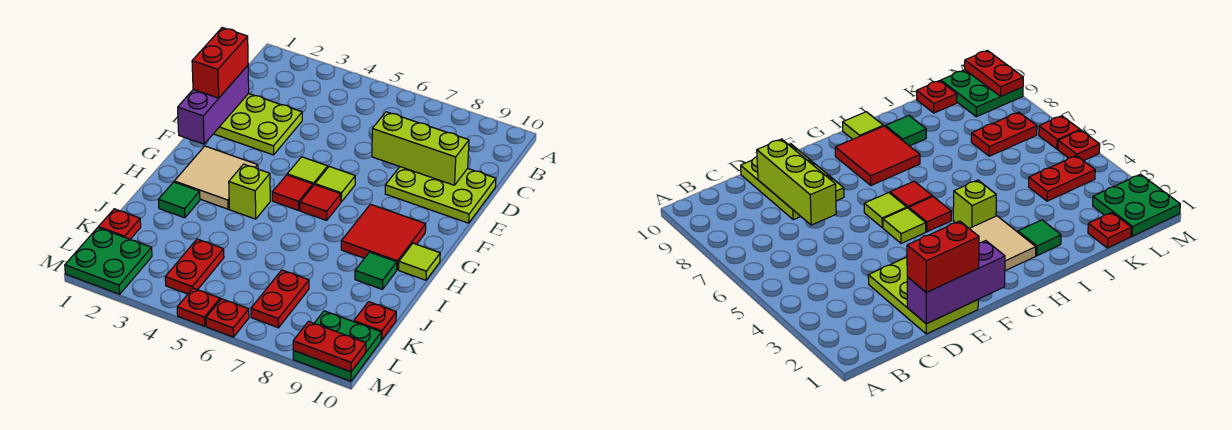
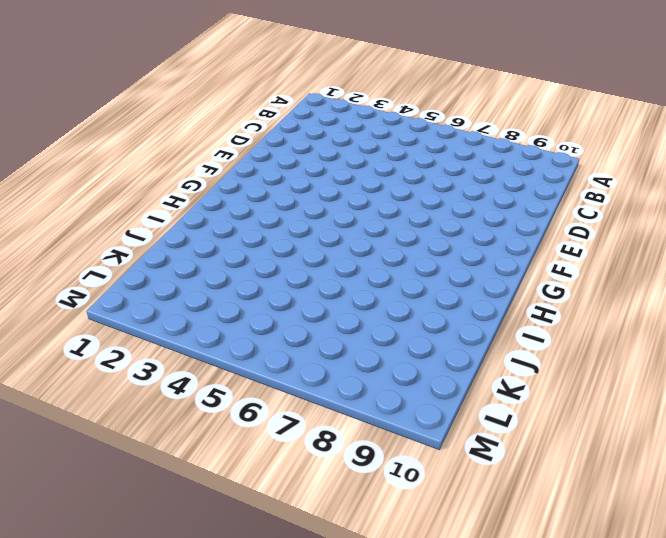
none -> lime plate D1:E3 level 1
none -> lime plate D8:E10 level 1
none -> lime tile F5 level 1

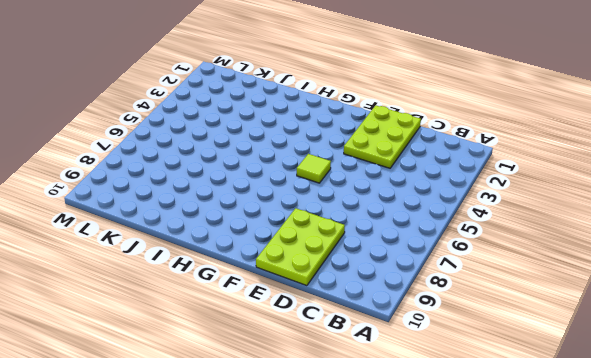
none -> lime tile F6 level 1
none -> tan tile G2:H3 level 1
none -> red tile G5 level 1

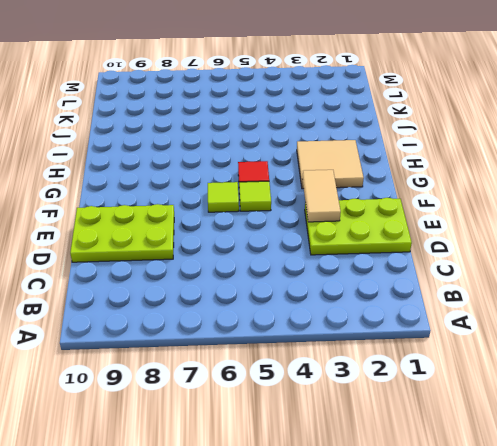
tan tile E3:F3 level 2 -> none
none -> red tile G6 level 1
none -> red tile G8:H9 level 1
none -> lime brick H4 level 1

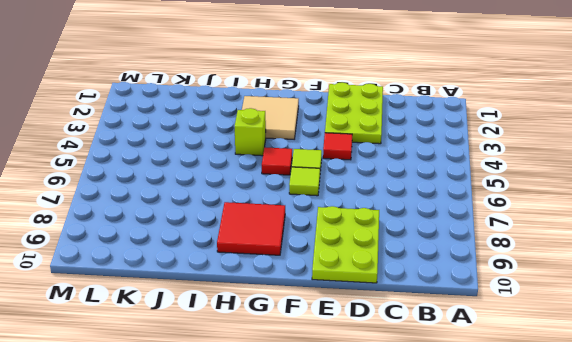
red tile E4 level 1 -> red tile G6 level 1
none -> lime tile H10 level 1
none -> green tile I2 level 1
none -> green tile I9 level 1

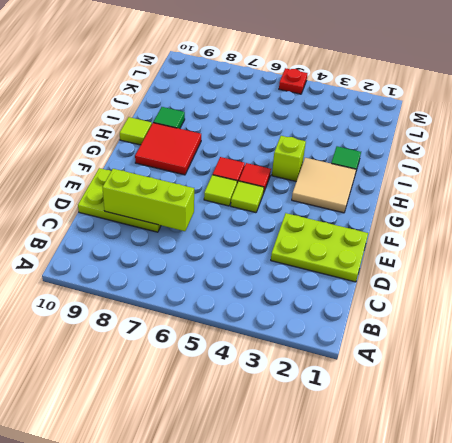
none -> red plate K1 level 1
none -> red plate K4:L4 level 1
none -> red plate K7:L7 level 1

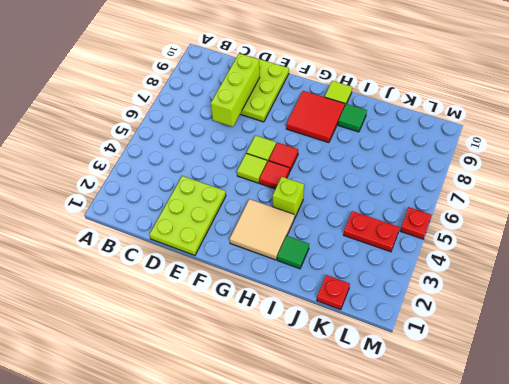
none -> red plate K7:L7 level 1
none -> red plate K10 level 1
none -> green plate L1:M2 level 1

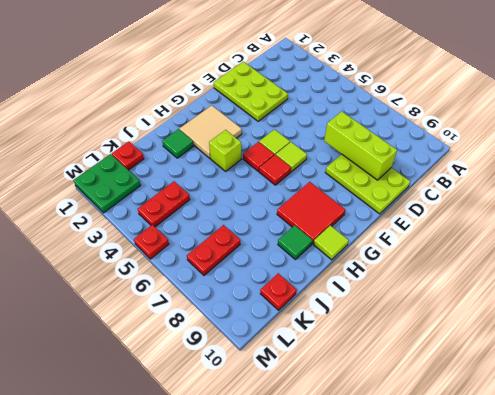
none -> green plate L9:M10 level 1
none -> red plate M6 level 1
none -> purple brick D1:F1 level 2

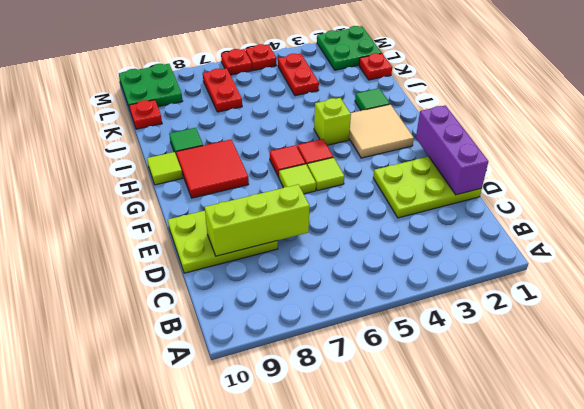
none -> red plate M9:M10 level 2
none -> red brick D1:E1 level 3

